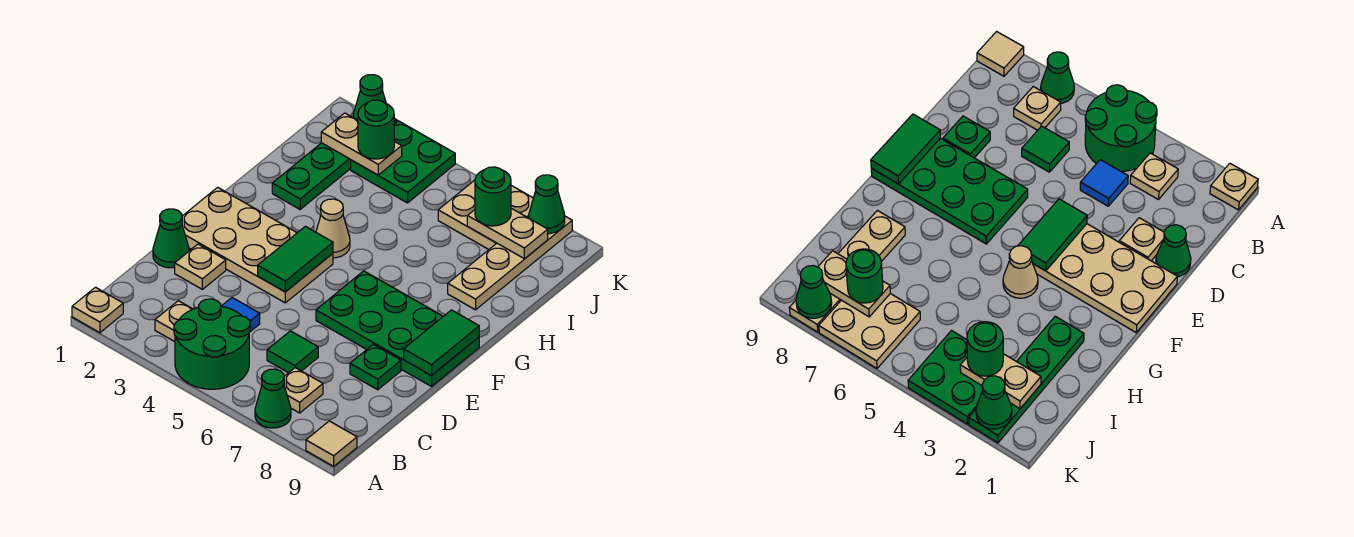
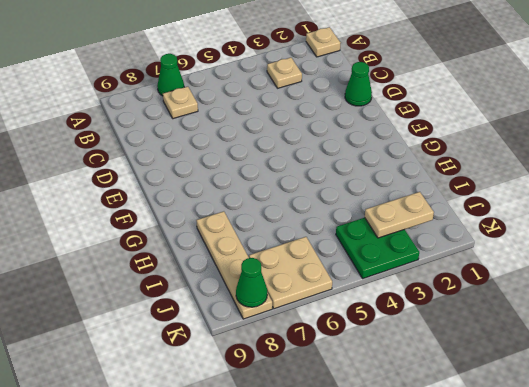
none -> green round brick A4:B5 level 1
none -> tan tile A9 level 1
none -> blue tile C4 level 1

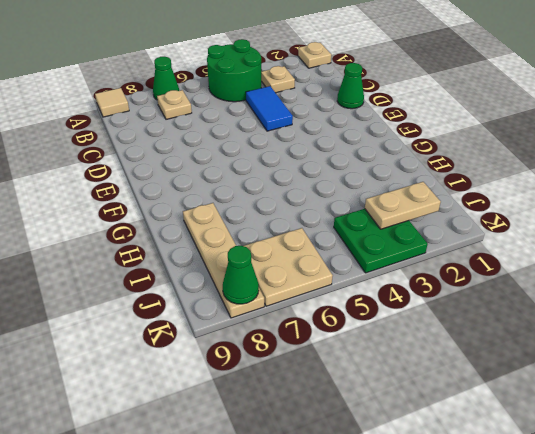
blue tile C4:D4 level 1 -> blue tile C4 level 1
none -> green tile C6 level 1
none -> tan plate D2 level 1
none -> green plate D8 level 1

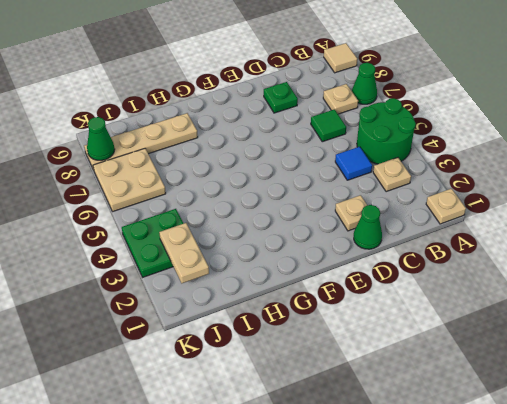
none -> tan plate E1:F4 level 1
none -> green plate E6:F9 level 1
none -> tan cone G4 level 1

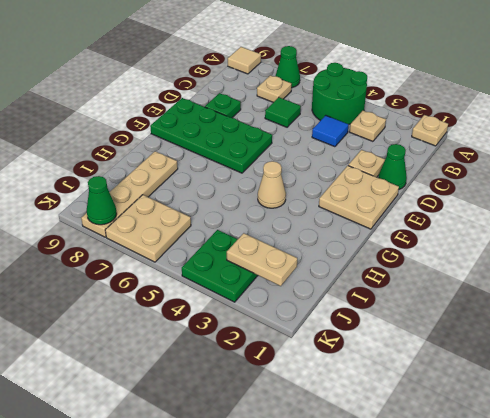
tan plate E1:F2 level 1 -> tan plate E1:F4 level 1
none -> green plate H2:K2 level 1
none -> green tile E4:F4 level 2
none -> green tile E9:F9 level 2

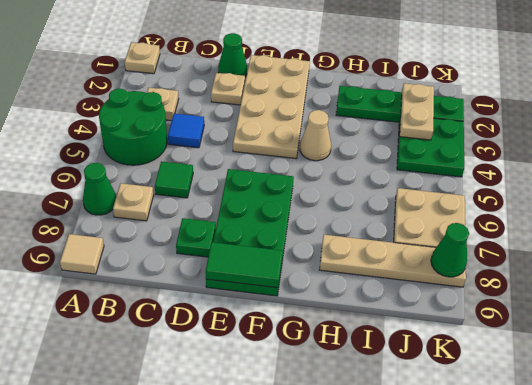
none -> green tile E4:F4 level 2
none -> tan plate J7:J8 level 2
none -> green cone K2 level 2

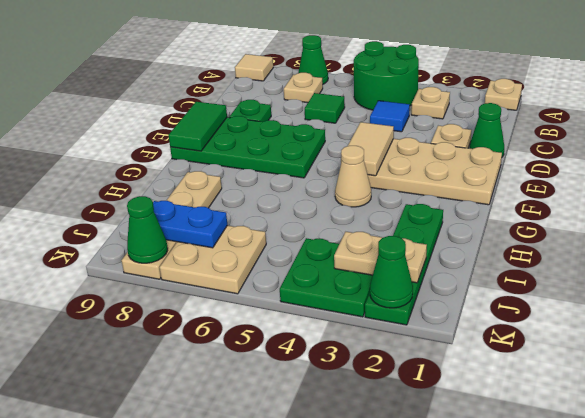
tan tile E4:F4 level 2 -> green tile E4:F4 level 2
blue plate J7:J8 level 2 -> tan plate J7:J8 level 2
none -> green round brick J3 level 3
none -> green round brick J7 level 3

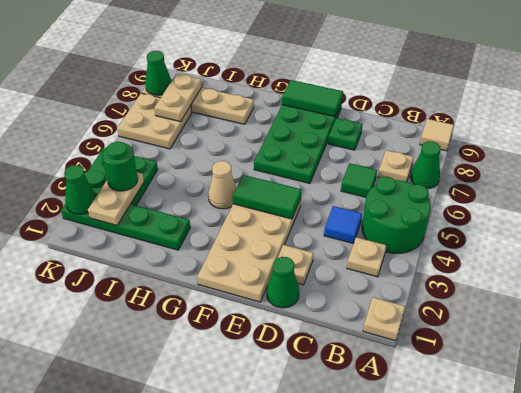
none -> green round brick J7 level 3

